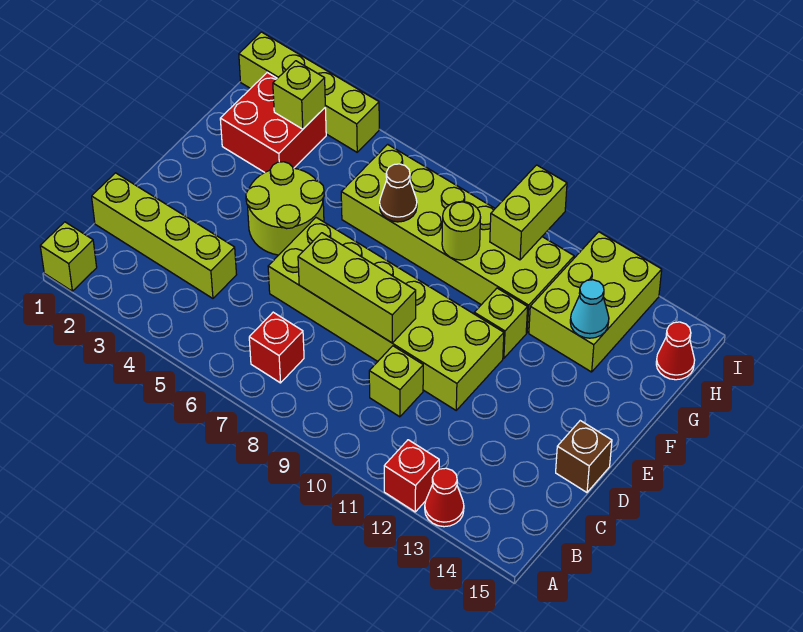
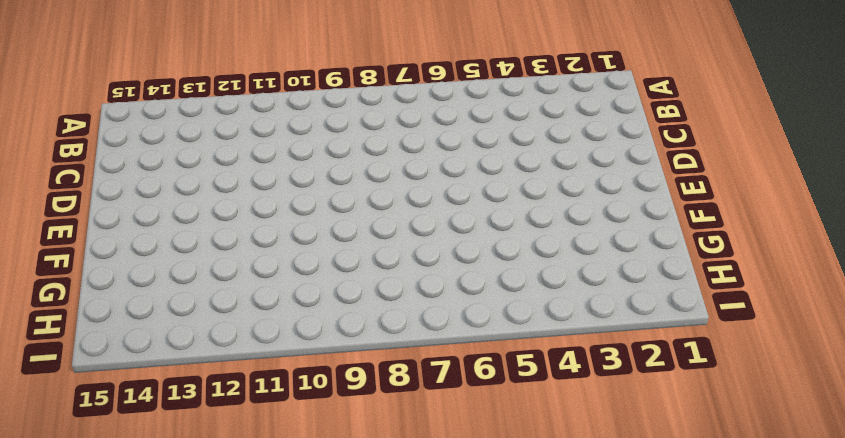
none -> lime brick A1 level 1
none -> red brick A12 level 1
none -> red cone A13 level 1

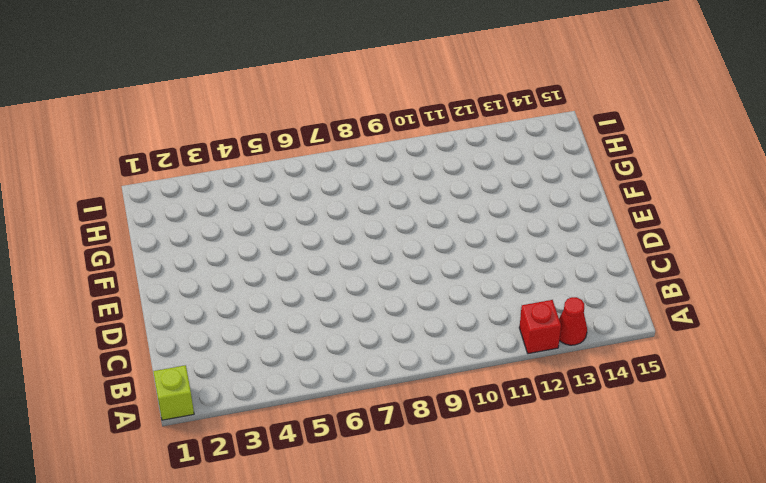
none -> red brick B7 level 1
none -> lime brick C1:C4 level 1
none -> lime brick C10 level 1

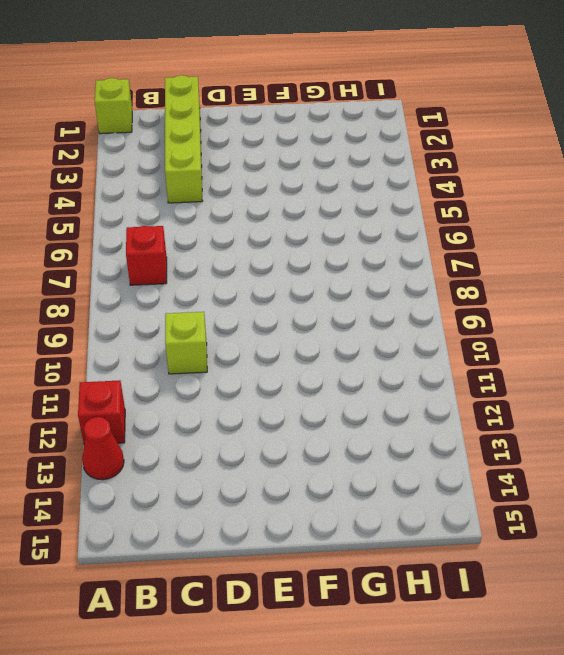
none -> lime brick D6:E11 level 1
none -> brown brick D15 level 1
none -> lime round brick E4:F5 level 1

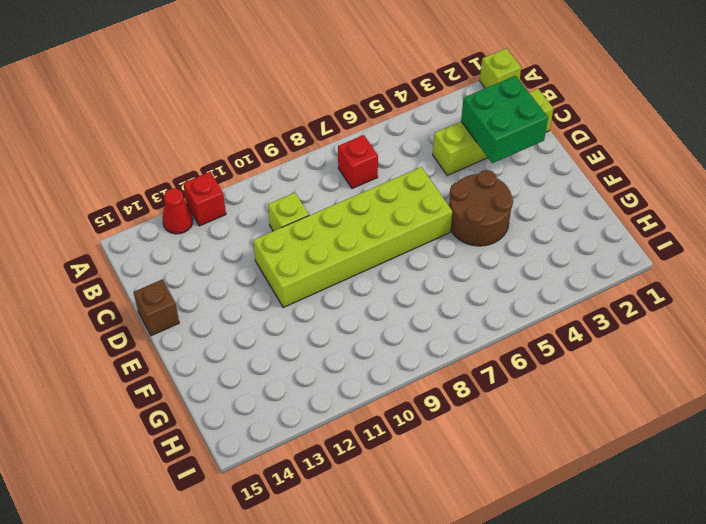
green brick C2:D3 level 2 -> none
brown round brick E4:F5 level 1 -> lime round brick E4:F5 level 1
none -> lime brick F11 level 1
none -> red brick G2:H3 level 1
none -> lime brick G6:H11 level 1

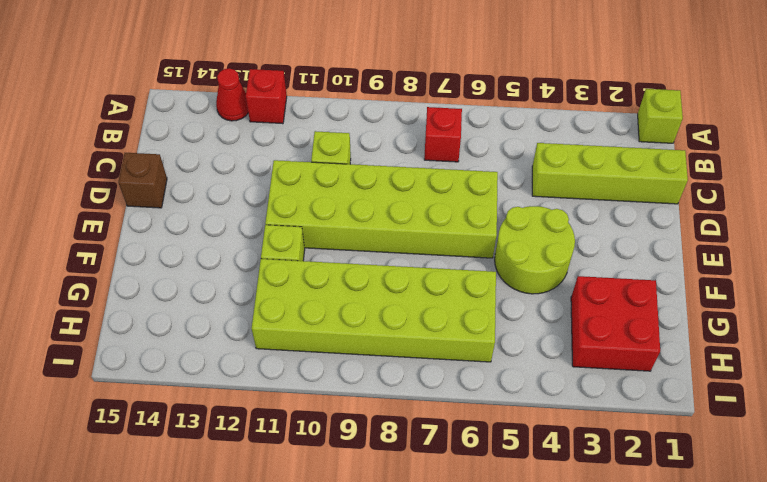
none -> lime brick G12:I13 level 1
none -> red cone H15 level 1
none -> lime brick I1:I4 level 1

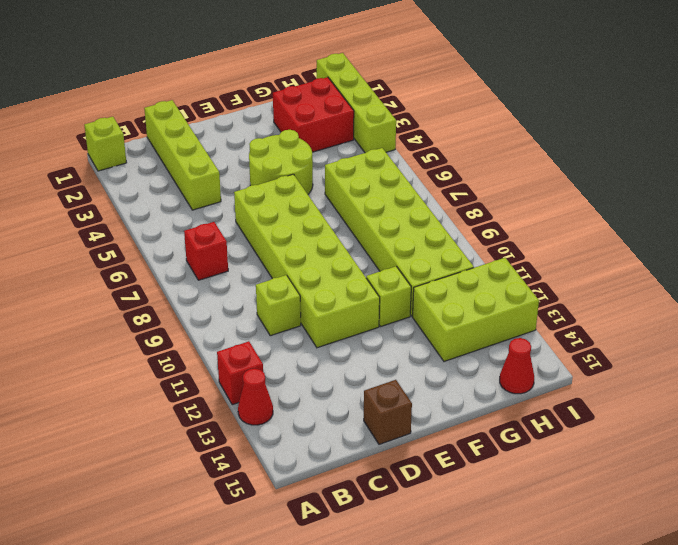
none -> lime brick D7:D9 level 2
none -> brown cone G7 level 2
none -> lime round brick G9 level 2

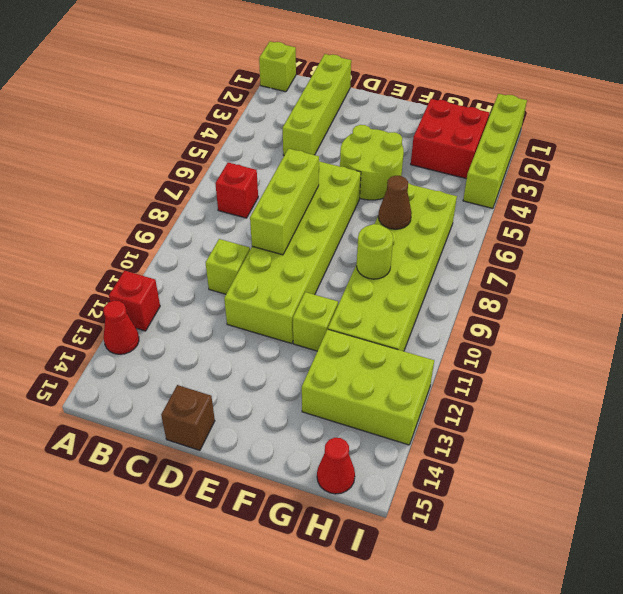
none -> cyan cone G13 level 2
none -> lime brick H3 level 2
none -> lime brick H10:I10 level 2

